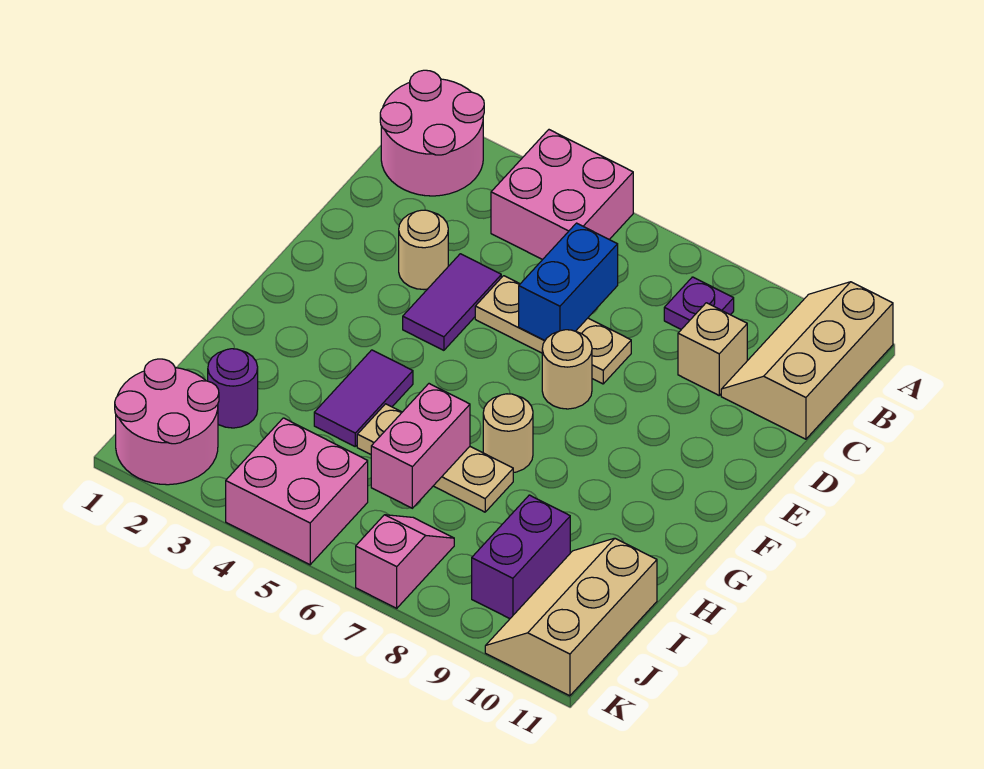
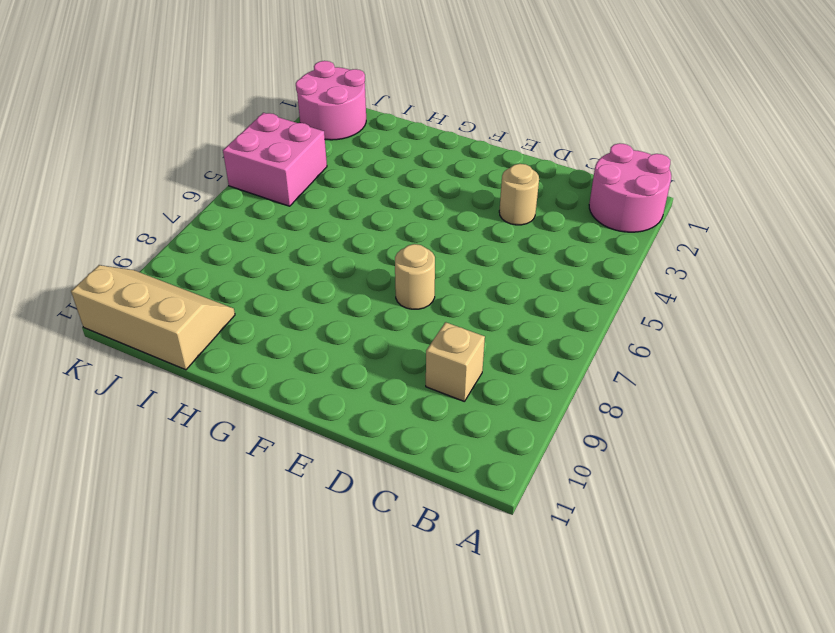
none -> pink brick A4:B5 level 1
none -> tan slope A10:C11 level 1 top 11
none -> purple plate B8 level 1

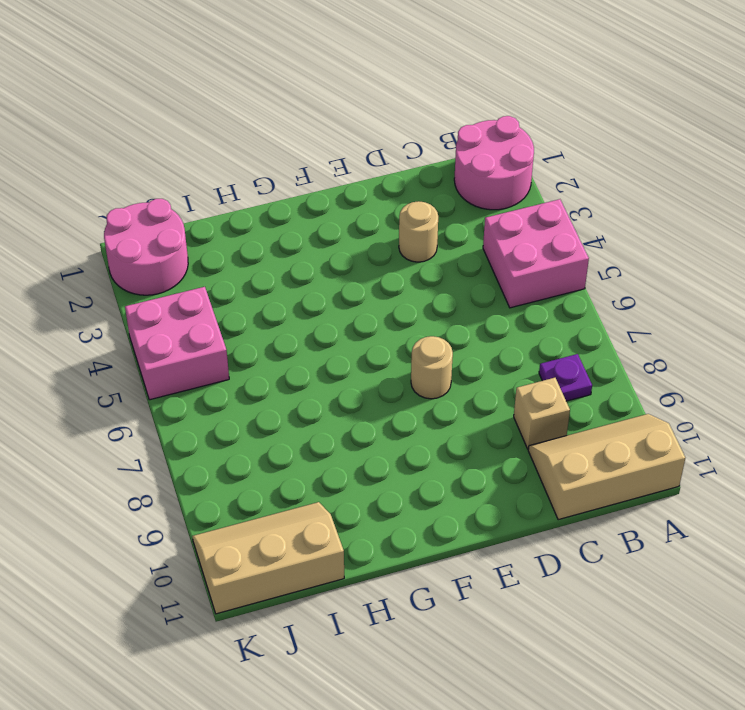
none -> purple tile D4:E4 level 1
none -> tan plate D5:D7 level 1
none -> purple tile G4:H4 level 1

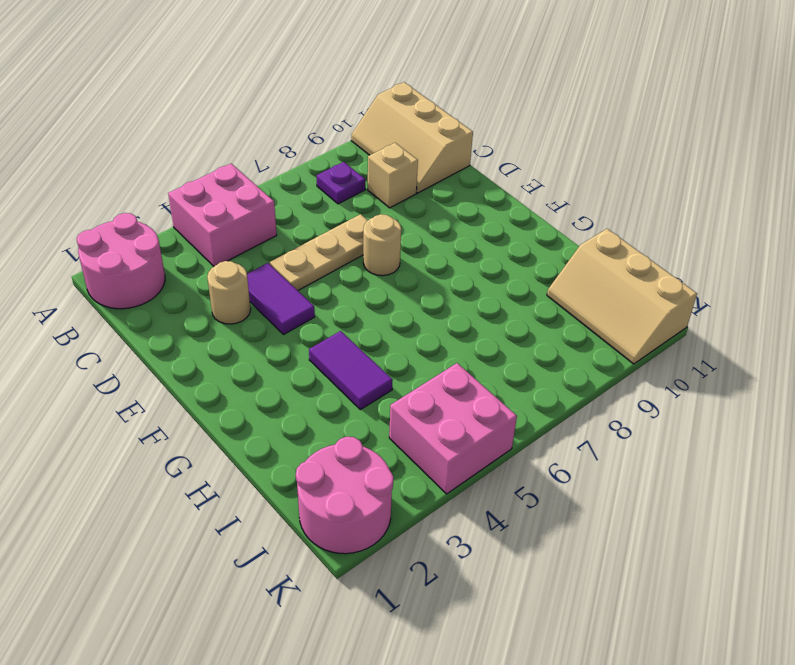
none -> tan round brick G7 level 1
none -> tan plate H5:H7 level 1
none -> purple round brick I2 level 1

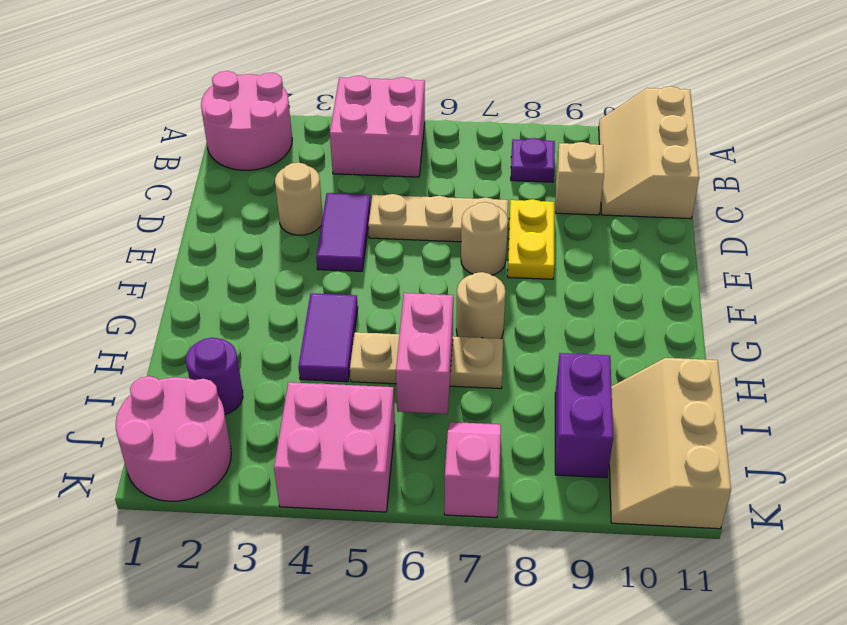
yellow plate D8:E8 level 1 -> none
none -> blue brick C6:D6 level 2

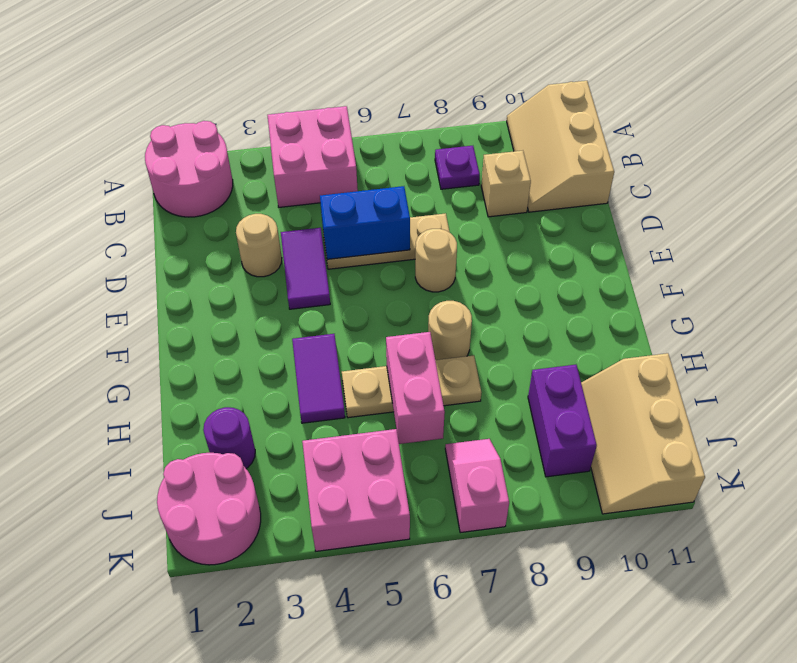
blue brick D5:D6 level 2 -> blue brick C6:D6 level 2

